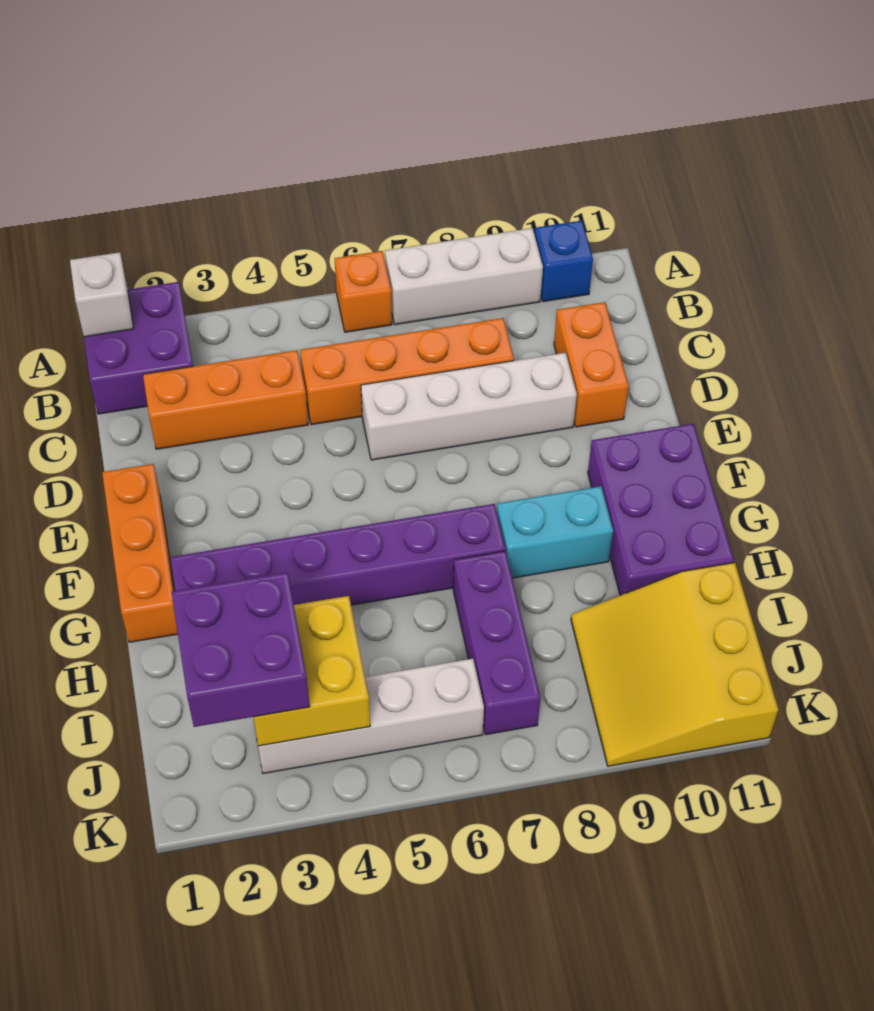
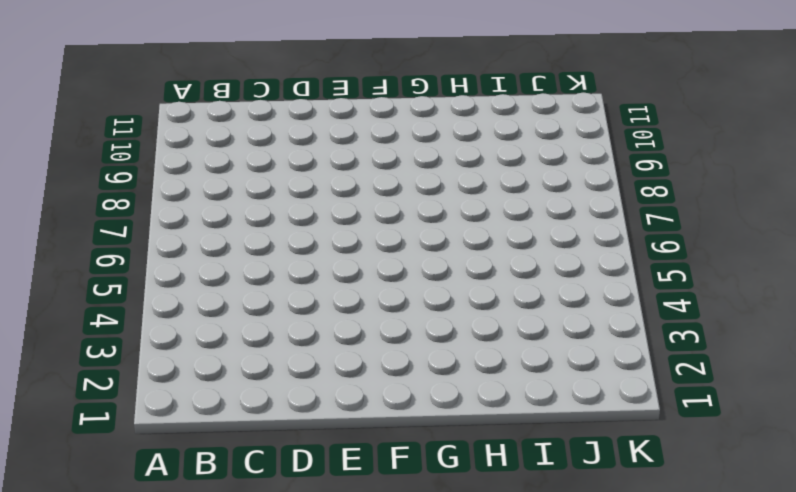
none -> purple brick A1:B2 level 1
none -> orange brick A6 level 1
none -> white brick A7:A9 level 1

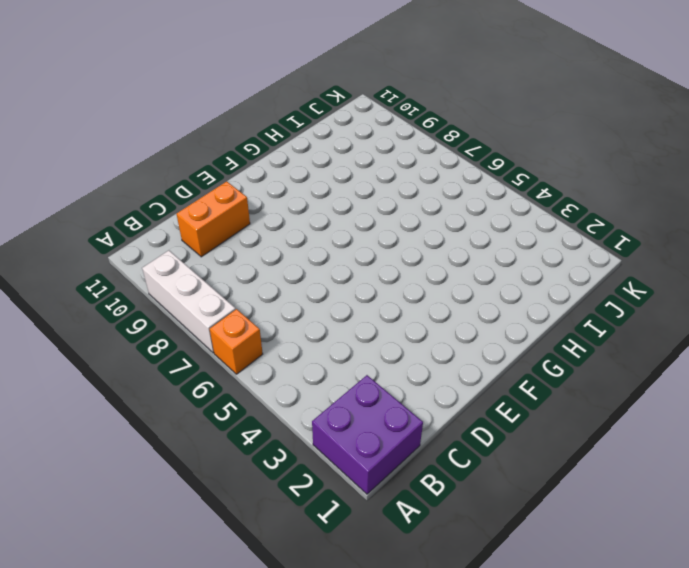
none -> blue brick A10 level 1
none -> orange brick C2:C4 level 1
none -> orange brick C5:C8 level 1

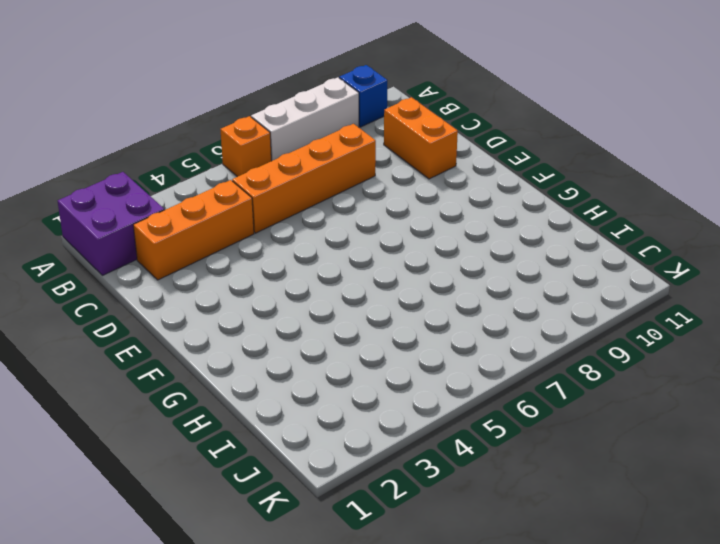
none -> white brick D6:D9 level 1
none -> orange brick E1:G1 level 1
none -> purple brick F10:H11 level 1

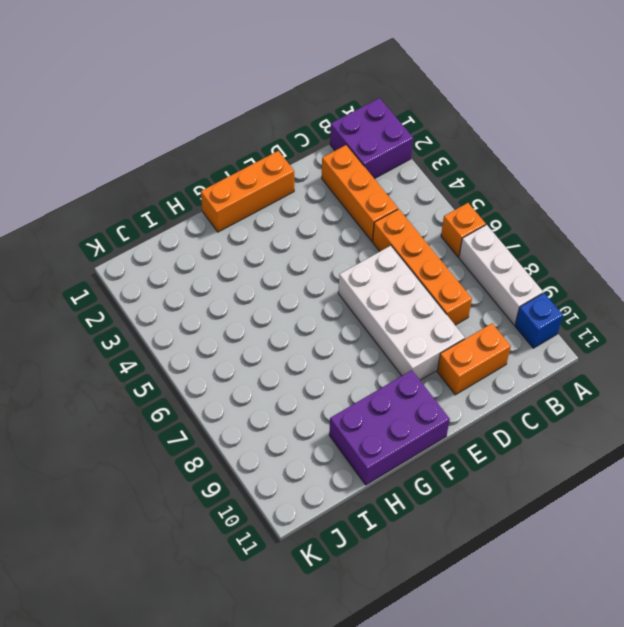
white brick D6:E9 level 1 -> white brick D6:D9 level 1
none -> purple brick G2:G7 level 1
none -> cyan brick G8:G9 level 1
none -> purple brick H7:J7 level 1

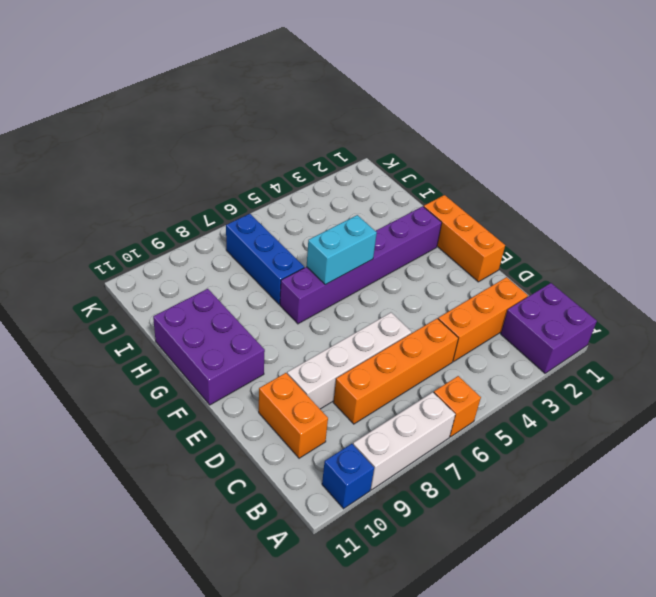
cyan brick G5:G6 level 2 -> cyan brick G8:G9 level 1
blue brick H7:J7 level 1 -> purple brick H7:J7 level 1
none -> yellow slope I9:K11 level 1 top 11
none -> white brick J3:J6 level 1
none -> white brick A1 level 2

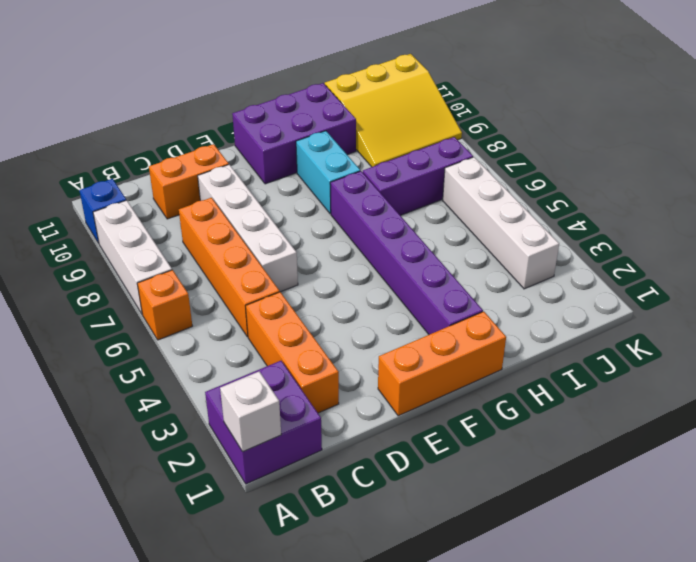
none -> yellow brick I3:J4 level 2
none -> purple brick I2:J3 level 3

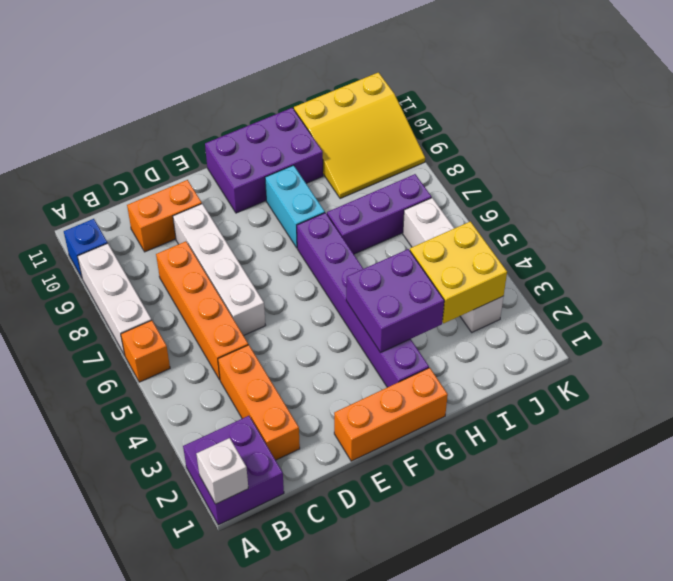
purple brick G3:H4 level 2 -> purple brick I2:J3 level 3

